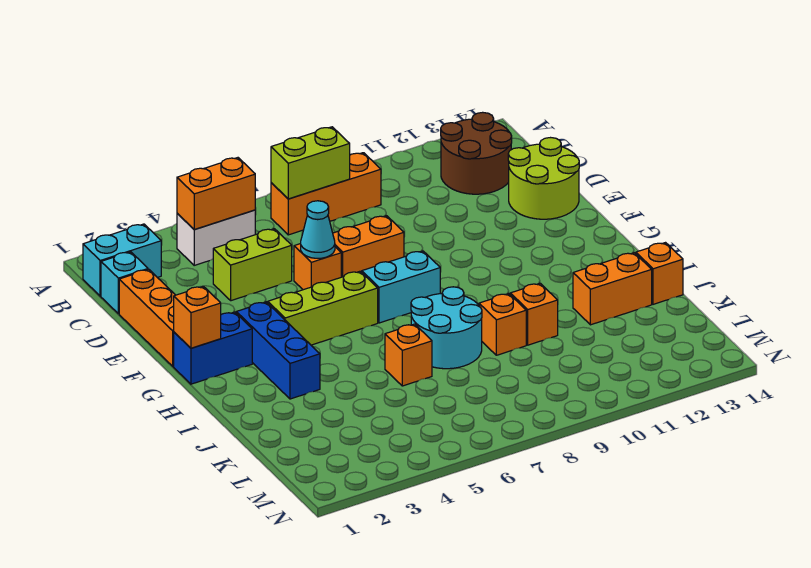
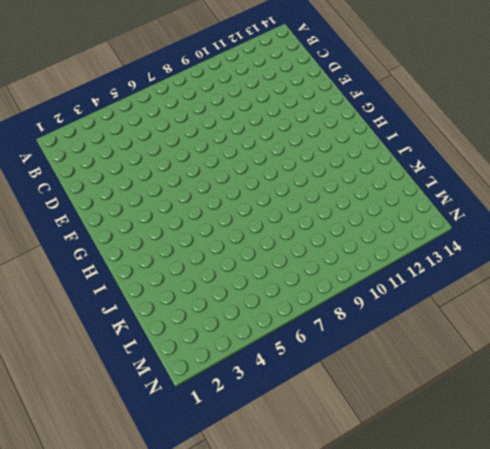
none -> cyan brick B1:B2 level 1
none -> white brick B4:B5 level 1
none -> orange brick B7:B9 level 1

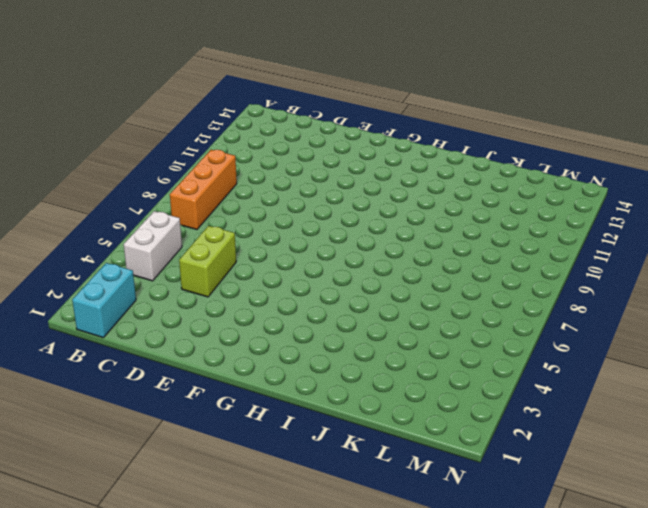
none -> brown round brick B12:C13 level 1
none -> cyan brick C1 level 1
none -> orange brick D1:F1 level 1

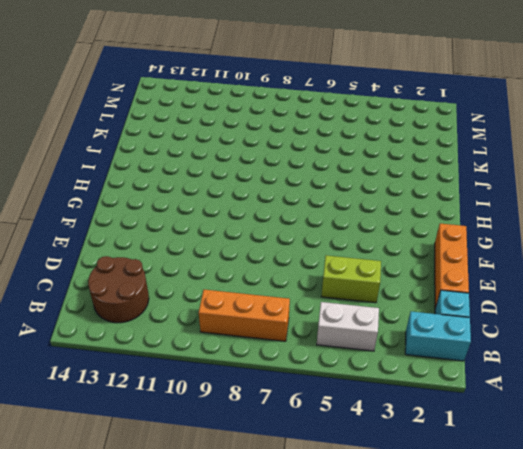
none -> lime round brick D13:E14 level 1
none -> orange brick E6 level 1
none -> orange brick E7:E8 level 1

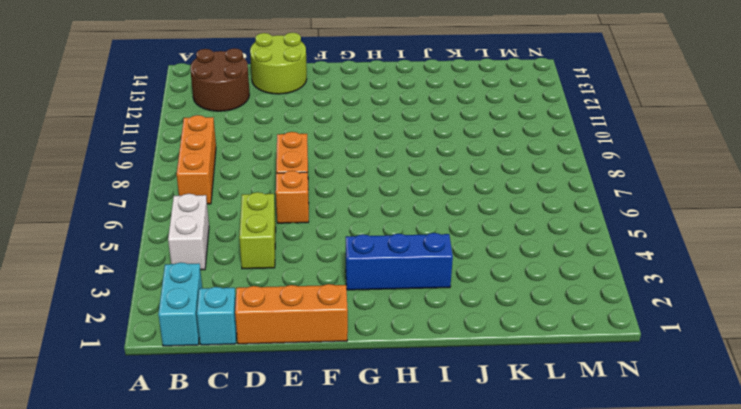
none -> blue brick G1:G2 level 1
none -> lime brick G4:G6 level 1
none -> cyan brick G7:G8 level 1

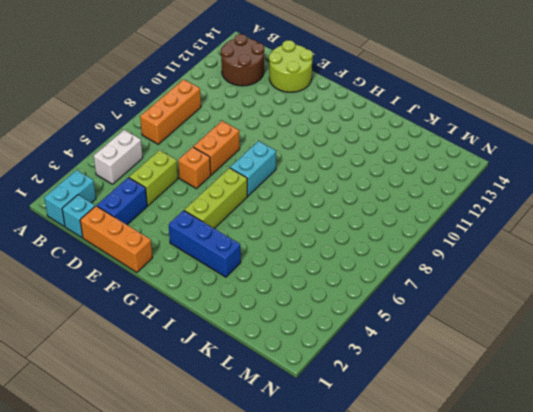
blue brick D2:D3 level 1 -> blue brick G1:G2 level 1
none -> cyan round brick I7:J8 level 1
none -> orange brick J6 level 1
none -> orange brick J9 level 1

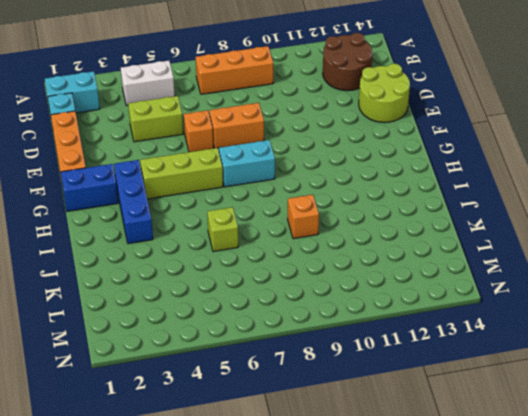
lime brick J6 level 1 -> orange brick J6 level 1
none -> cyan round brick I7:J8 level 1
none -> orange brick J10 level 1
none -> orange brick J12:J13 level 1

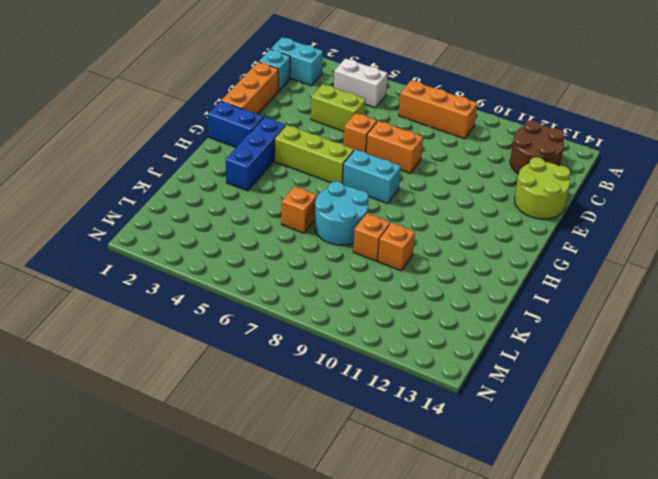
none -> orange brick J12:J13 level 1
none -> orange brick J14 level 1
none -> orange brick B4:B5 level 2

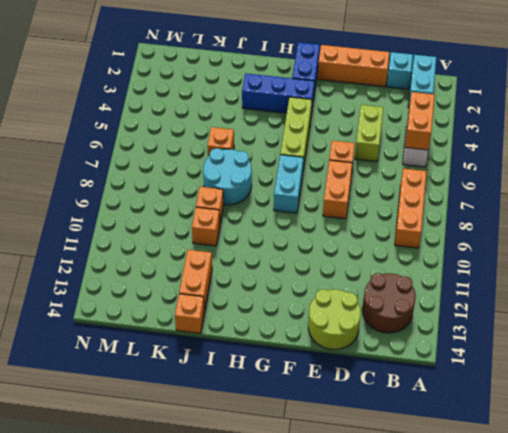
none -> lime brick B7:B8 level 2
none -> cyan cone E6 level 2
none -> orange brick G1 level 2

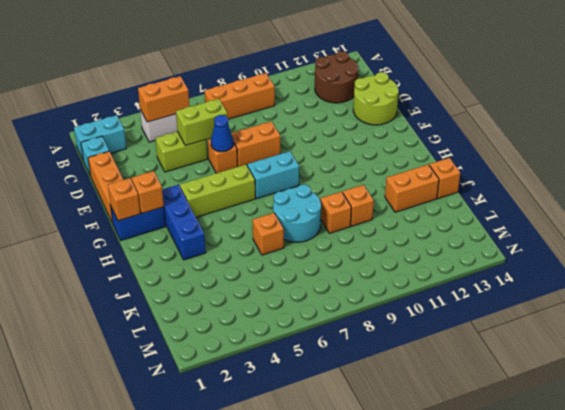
lime brick D5:D6 level 2 -> lime brick B7:B8 level 2
blue cone E6 level 2 -> cyan cone E6 level 2
orange brick G2 level 2 -> none

